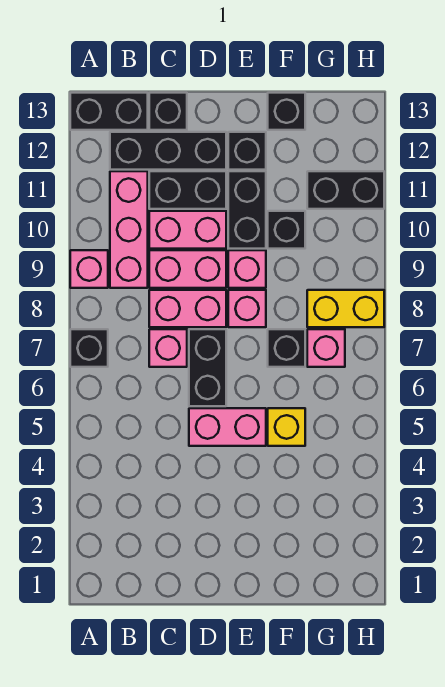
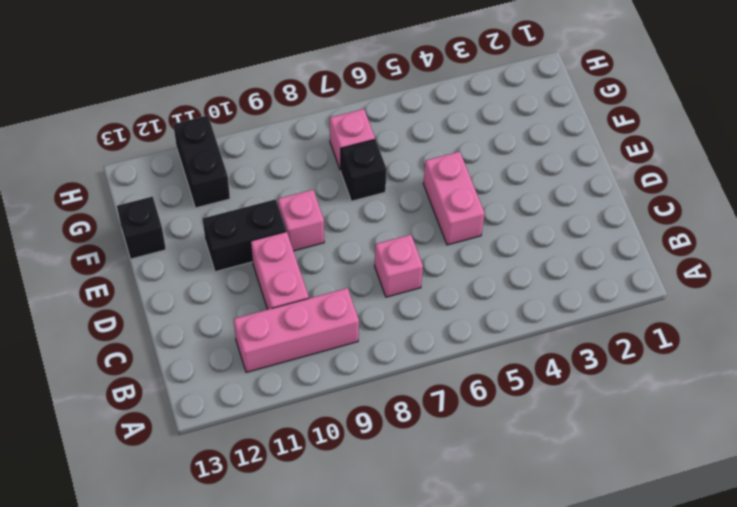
none -> black brick A7 level 1
none -> pink brick A9 level 1
none -> black brick A13:B13 level 1

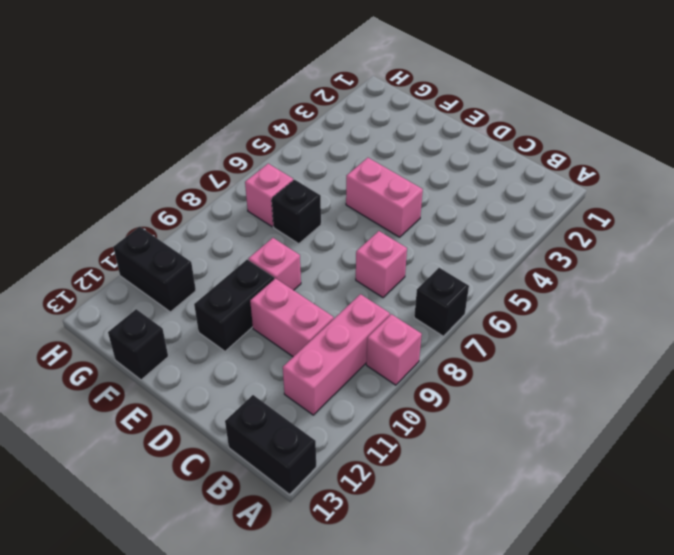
none -> black brick B12:D12 level 1
none -> pink brick C8:D8 level 1
none -> pink brick C9:D9 level 1

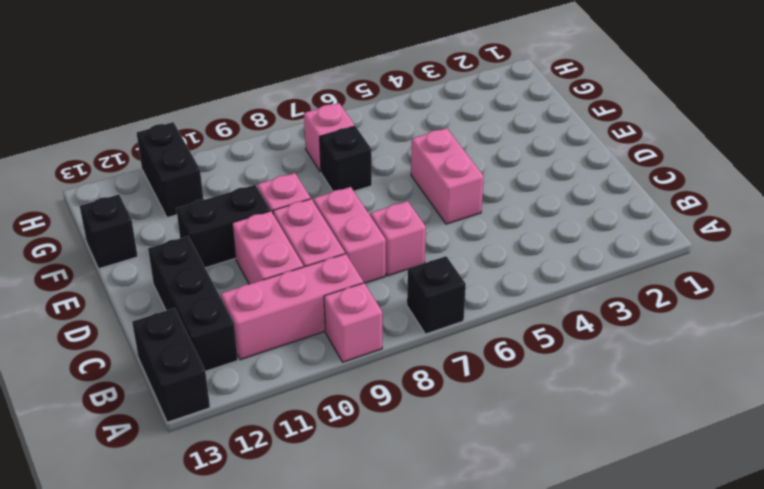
none -> black brick C11:D11 level 1
none -> black brick C13 level 1
none -> black brick D6:D7 level 1

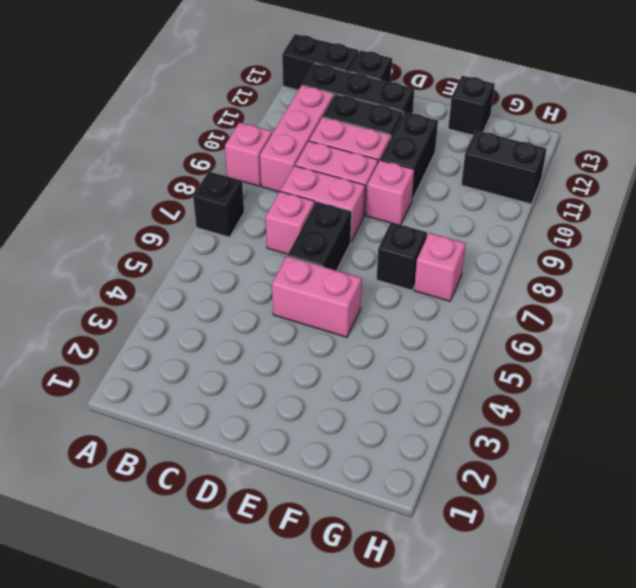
none -> pink brick E8 level 1
none -> black brick E12 level 1
none -> yellow brick F5 level 1

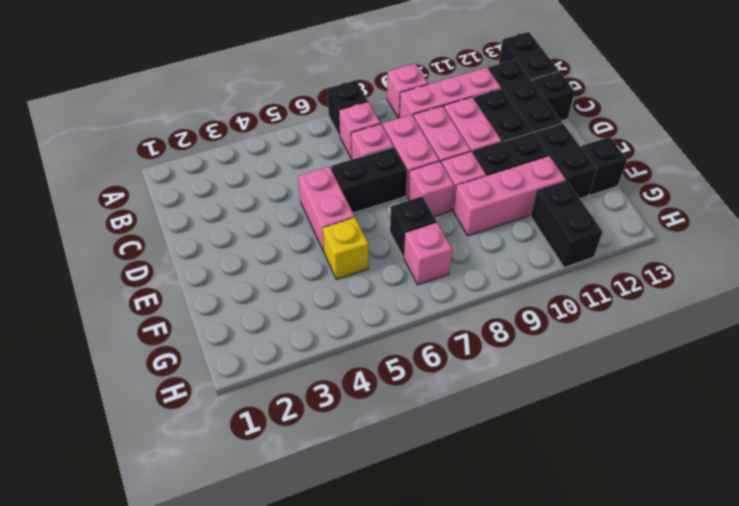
pink brick B7 level 1 -> none
black brick E12:F12 level 1 -> black brick E12 level 1
pink brick F9:F11 level 1 -> black brick F10 level 1
none -> yellow brick G8:H8 level 1

